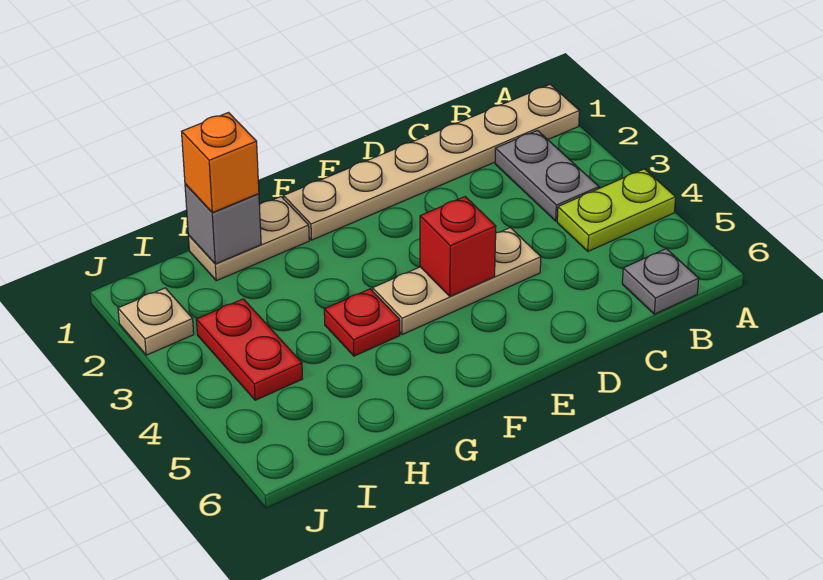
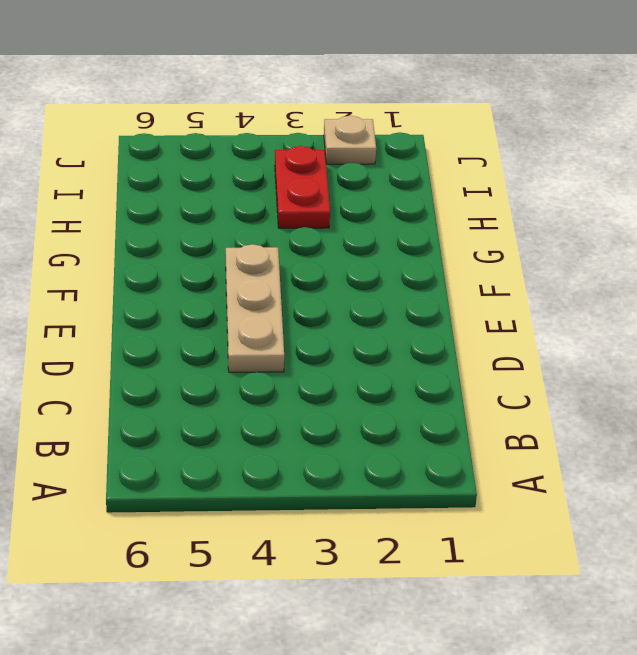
red plate H3:I3 level 1 -> red plate I3:I4 level 1
none -> tan plate A1:F1 level 1
none -> lime plate A4:B4 level 1
none -> grey plate B2:B3 level 1

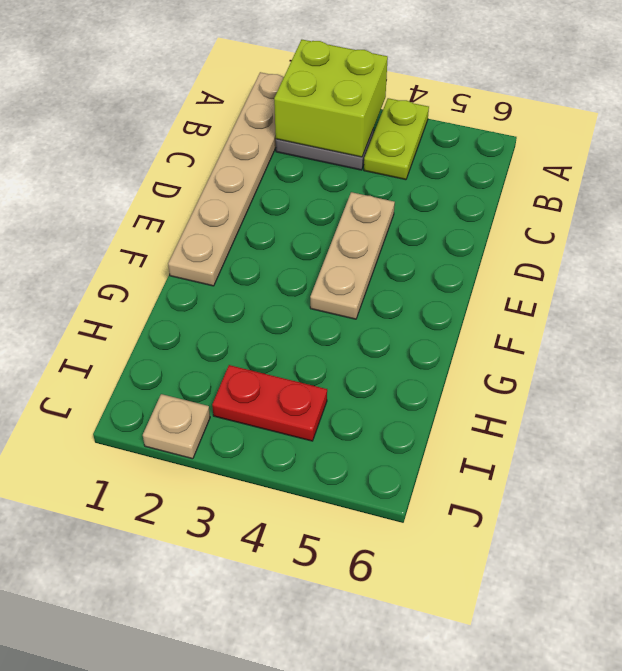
lime brick A2:B3 level 2 -> none
none -> grey plate B6 level 1
none -> tan plate G1:H1 level 1
none -> red plate G4 level 1

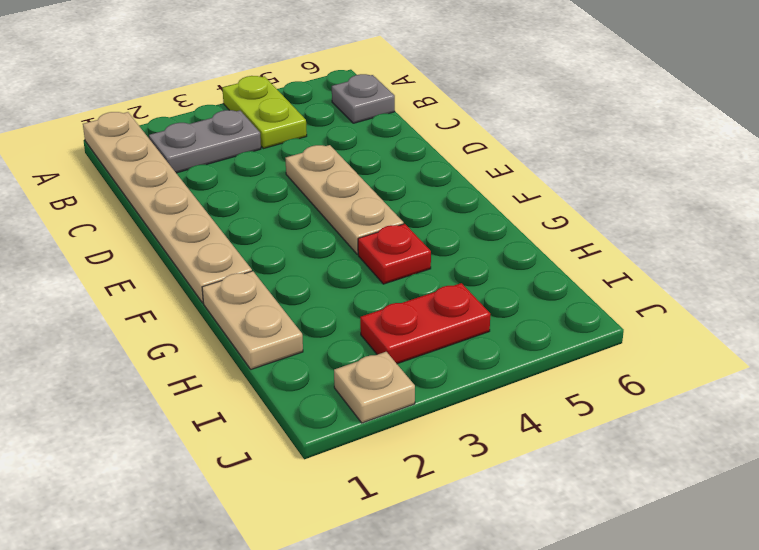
none -> red brick E4 level 2
none -> grey brick H1 level 2
none -> orange brick H1 level 3

